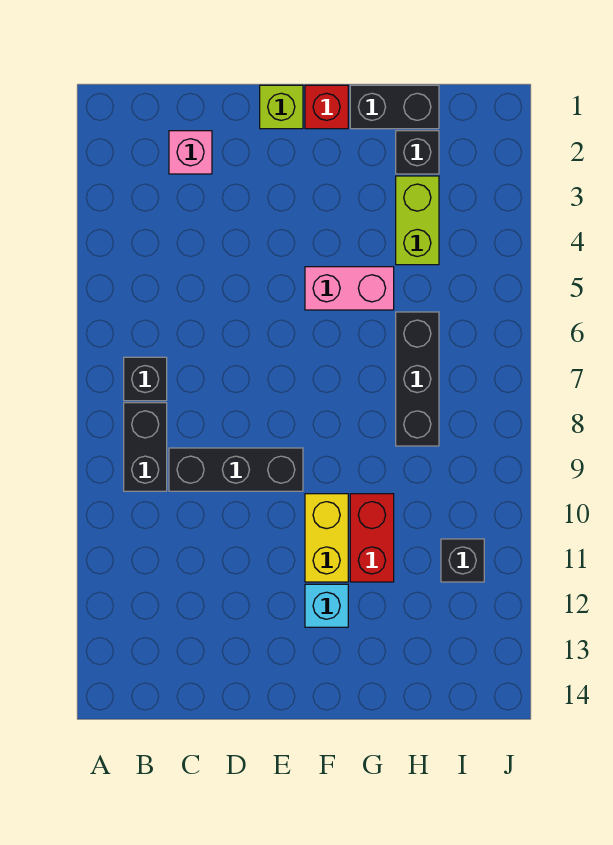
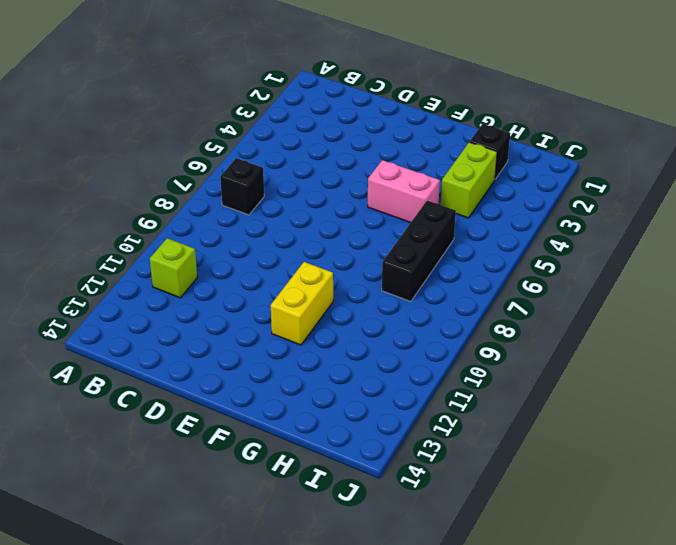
lime brick B11 level 1 -> lime brick E1 level 1
none -> black brick B8:B9 level 1
none -> pink brick C2 level 1
none -> black brick C9:E9 level 1

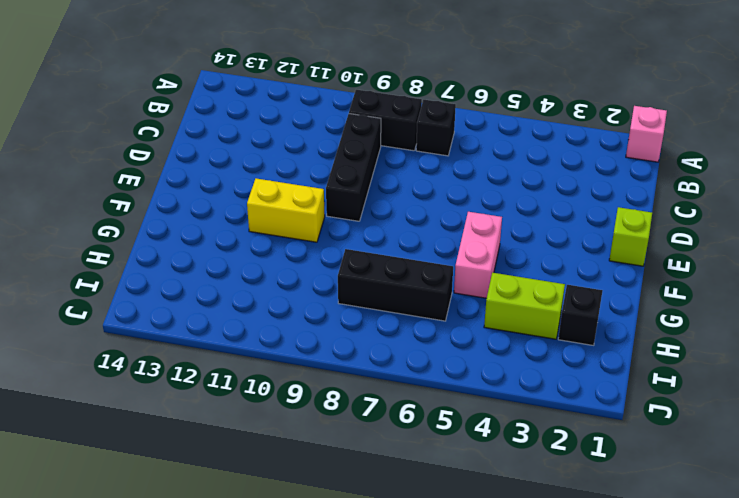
pink brick A1 level 1 -> pink brick C2 level 1
none -> red brick F1 level 1
none -> cyan brick F12 level 1
none -> black brick G1:H1 level 1

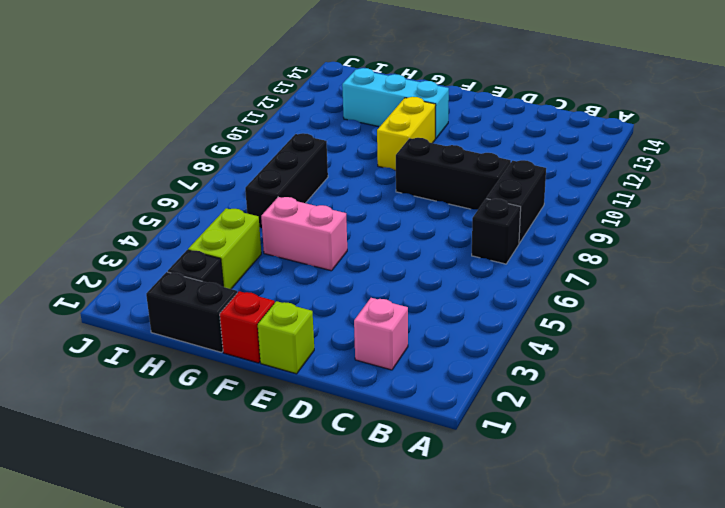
cyan brick F12:H12 level 1 -> cyan brick F12 level 1
none -> red brick G10:G11 level 1
none -> black brick I11 level 1

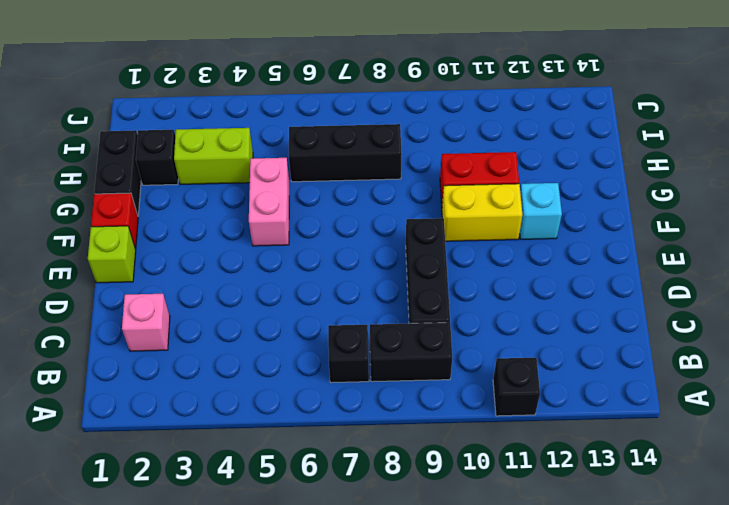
black brick A11 level 1 -> black brick I11 level 1

